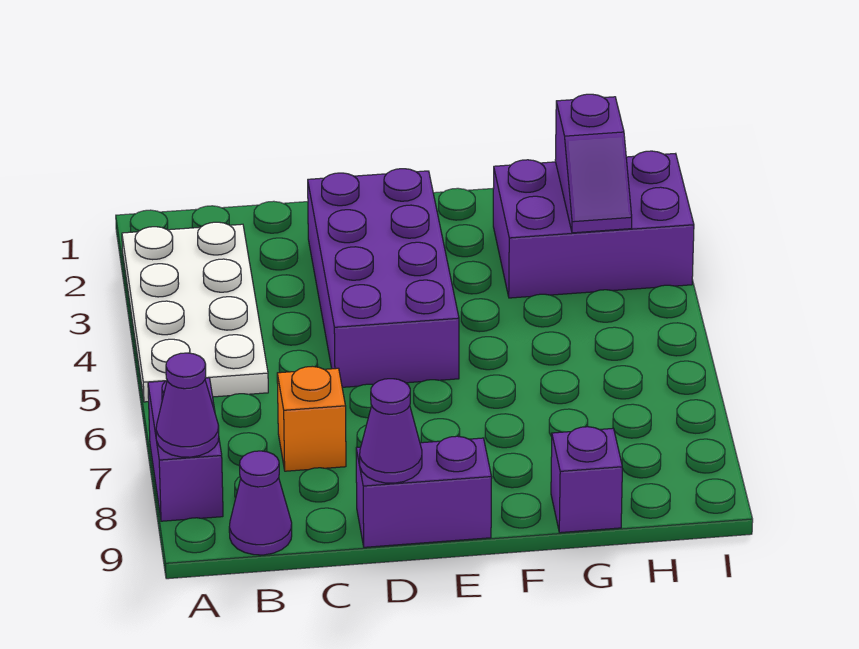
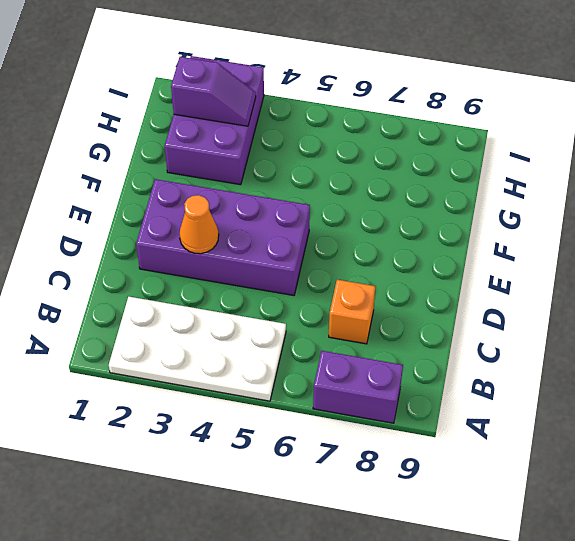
orange cone D3 level 2 -> none
none -> purple cone B9 level 1
none -> purple brick D9:E9 level 1

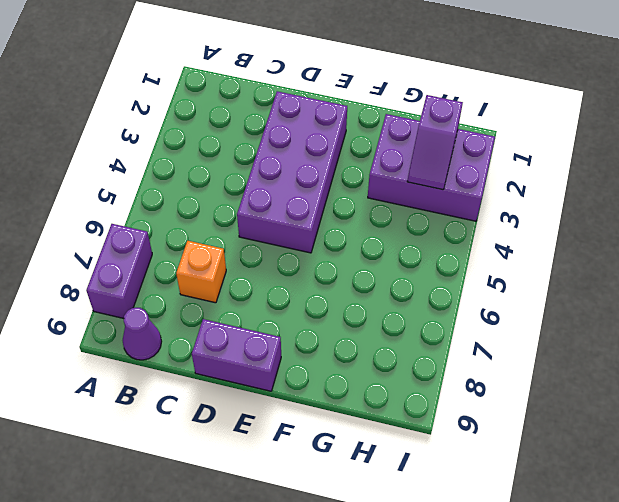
none -> white plate A2:B5 level 1
none -> purple brick G9 level 1

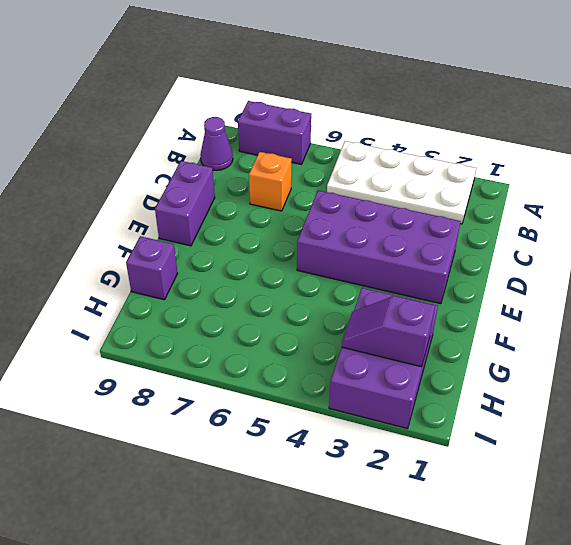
none -> purple cone A8 level 2
none -> purple cone D9 level 2

